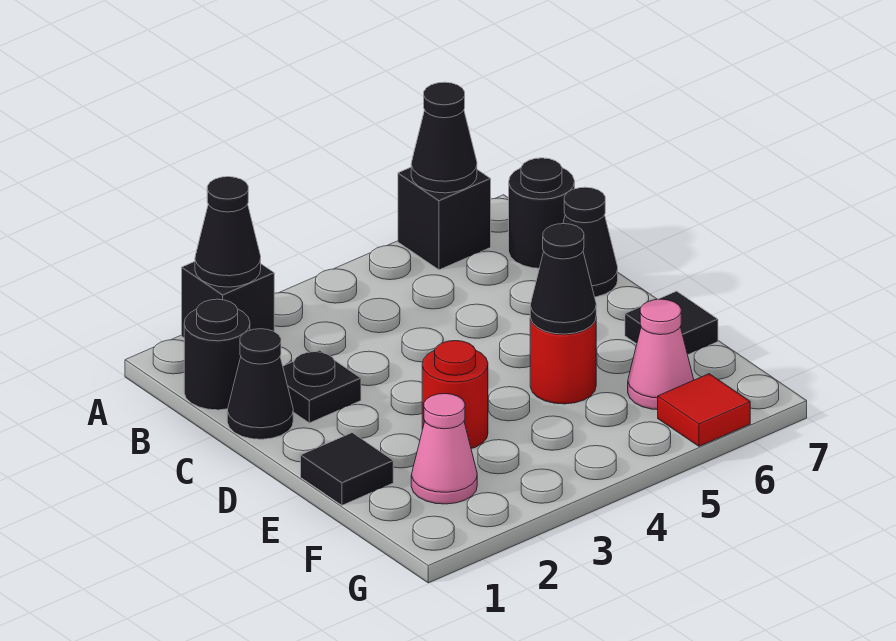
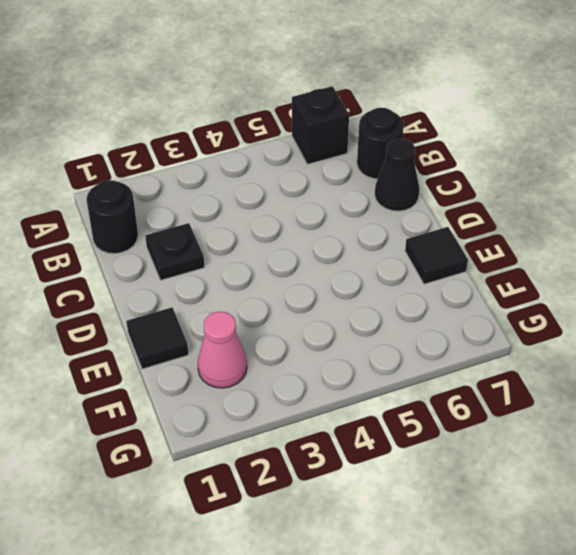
none -> black brick A2 level 1
none -> black cone C1 level 1
none -> red round brick E3 level 1

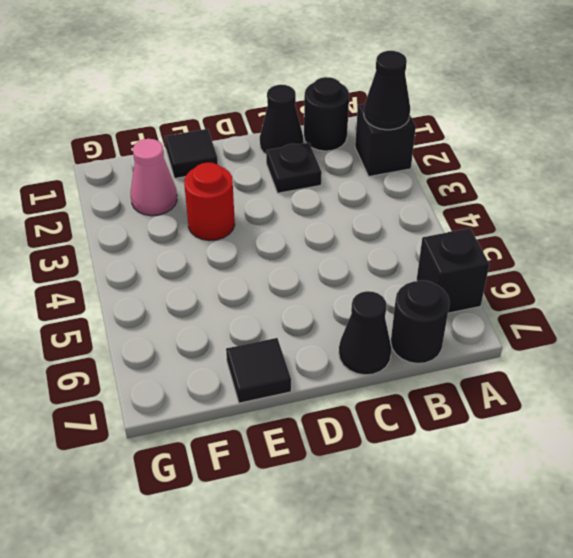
none -> red round brick E5 level 1
none -> pink cone F6 level 1
none -> red tile G6 level 1

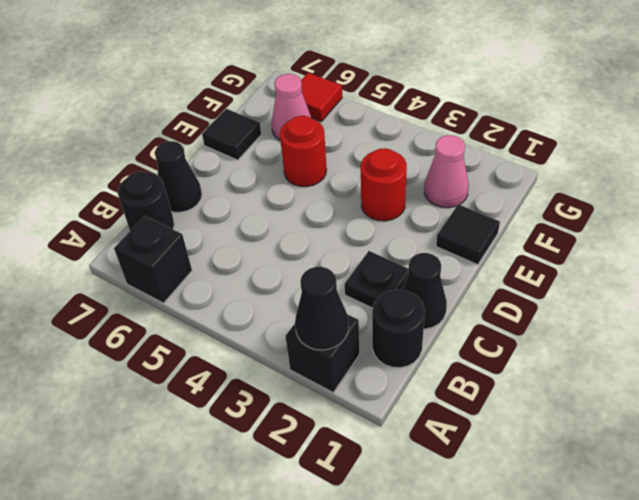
none -> black cone A6 level 2
none -> black cone E5 level 2

